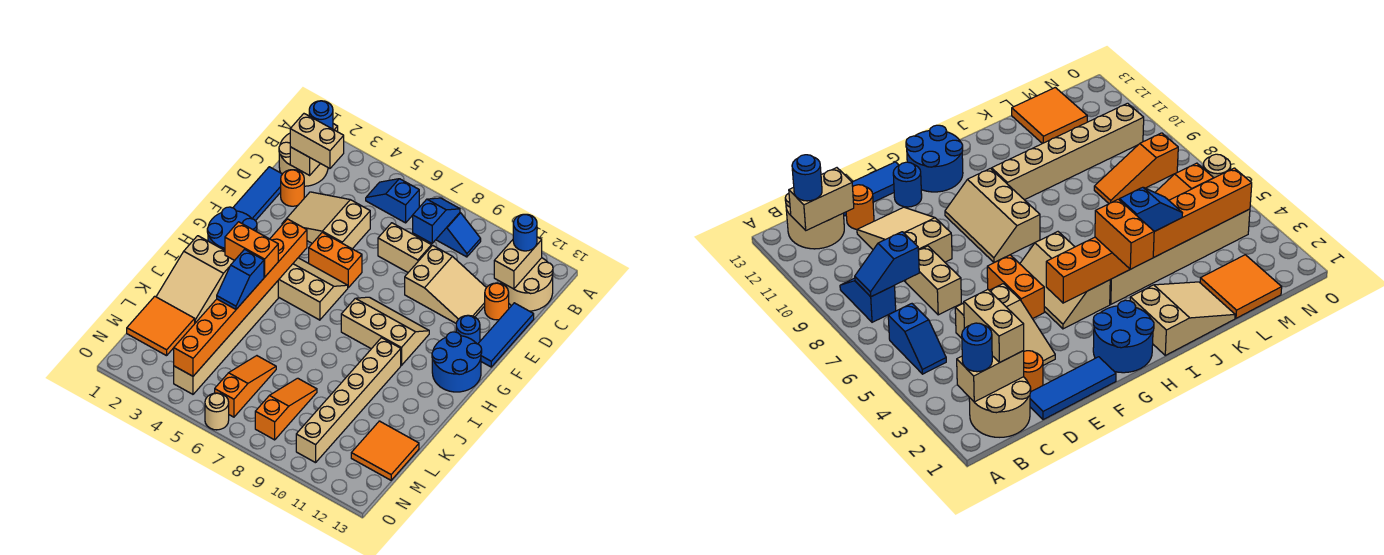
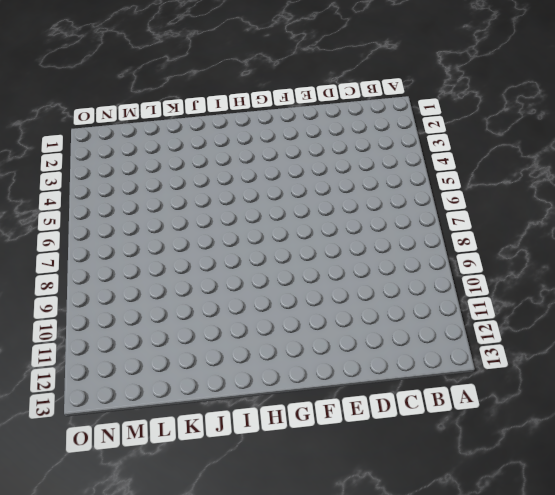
none -> tan round brick B1:C2 level 1
none -> blue slope B5:B6 level 1 top 6
none -> blue slope B8:B9 level 1 top 8
none -> tan round brick B12:C13 level 1

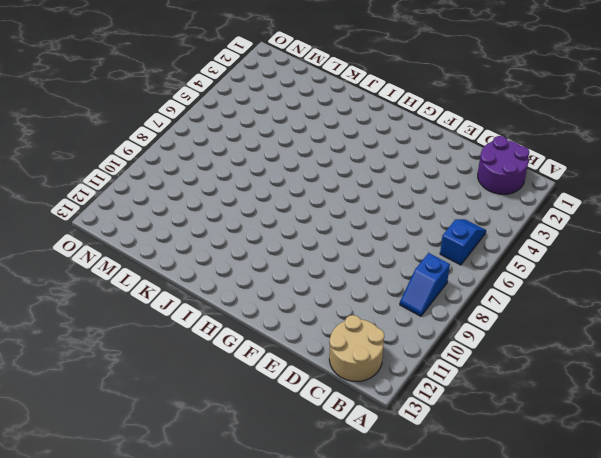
purple round brick B1:C2 level 1 -> tan round brick B1:C2 level 1
none -> blue tile D1:F1 level 1
none -> orange round brick D2 level 1
none -> tan slope D3:E5 level 1 top 5
none -> tan brick D7:D8 level 1

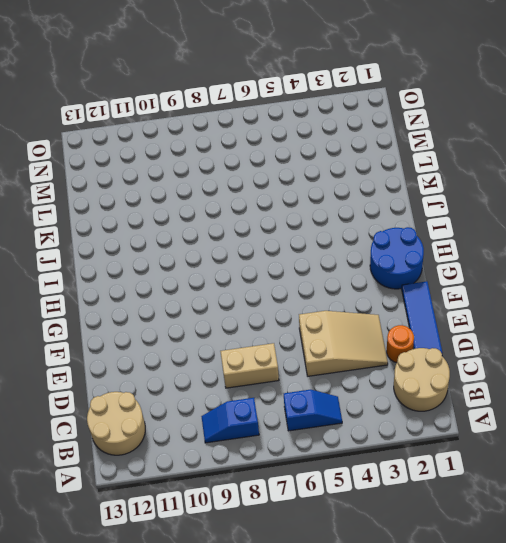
none -> tan slope D9:E11 level 1 top 9
none -> orange round brick D12 level 1
none -> blue tile D13:F13 level 1
none -> orange brick F5:F6 level 1

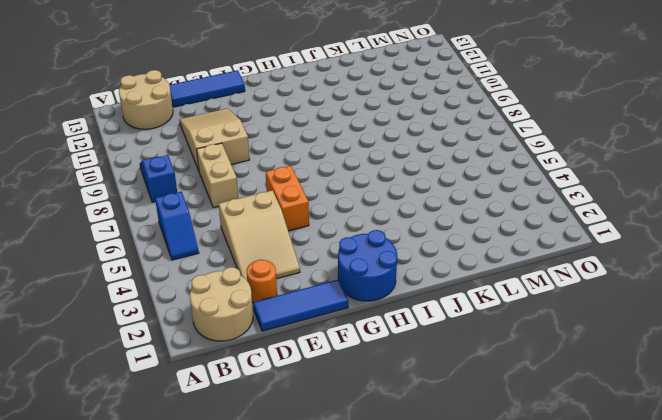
none -> orange round brick D12 level 1
none -> blue round brick F12 level 1
none -> tan slope G4:H6 level 1 top H
none -> tan slope G8:H10 level 1 top H

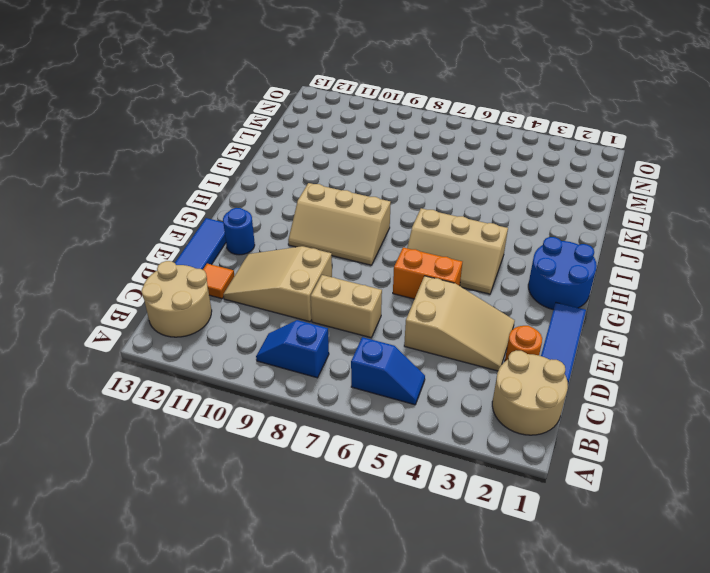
orange tile D12 level 1 -> orange round brick D12 level 1
none -> blue round brick G12:H13 level 1
none -> tan slope I1:K2 level 1 top I
none -> tan brick I4:N4 level 1
none -> tan brick I10:N10 level 1

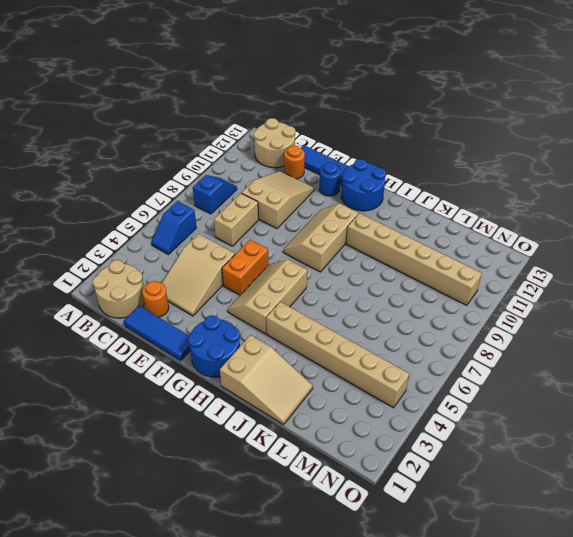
none -> orange tile L1:M2 level 1
none -> orange slope L6:N6 level 1 top N
none -> orange slope L8:N8 level 1 top N
none -> orange tile L12:M13 level 1

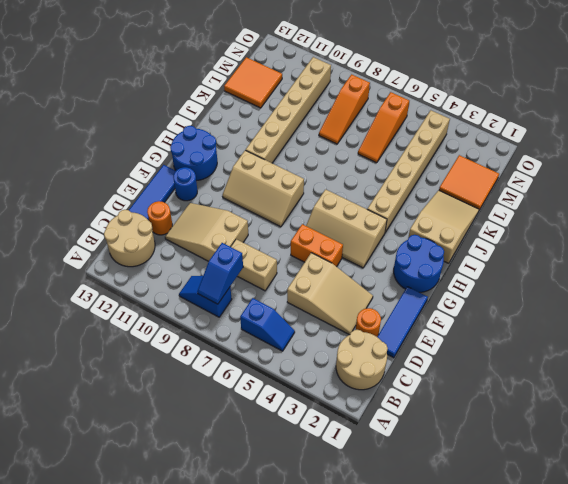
none -> tan round brick O6 level 1
none -> tan brick B2:C2 level 2
none -> tan brick B12:C12 level 2
none -> orange brick G4:N4 level 2

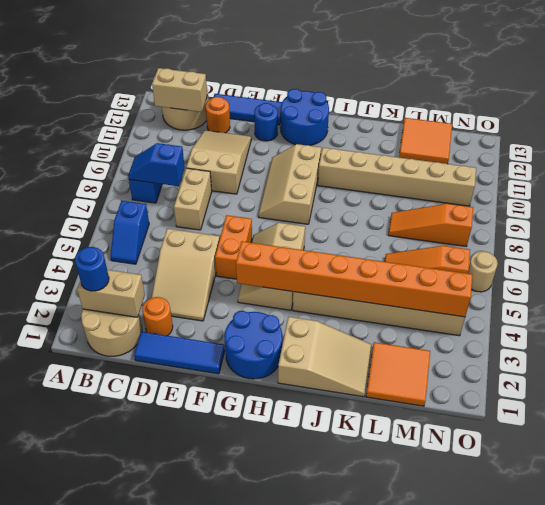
none -> blue round brick B12 level 3
none -> tan brick C2:C3 level 3
none -> orange brick I3:I4 level 3
none -> blue slope J4:K4 level 3 top J

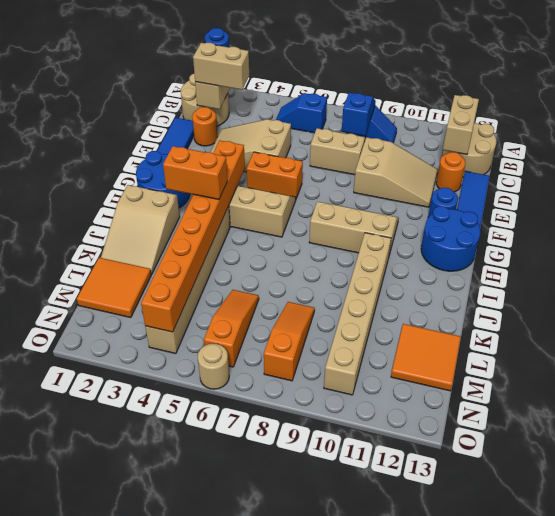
none -> blue round brick B12 level 3
none -> blue slope J4:K4 level 3 top J

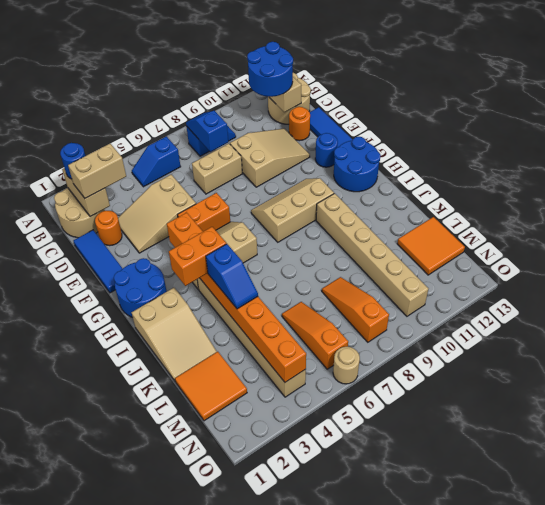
blue round brick B11:C12 level 3 -> blue round brick B12 level 3

